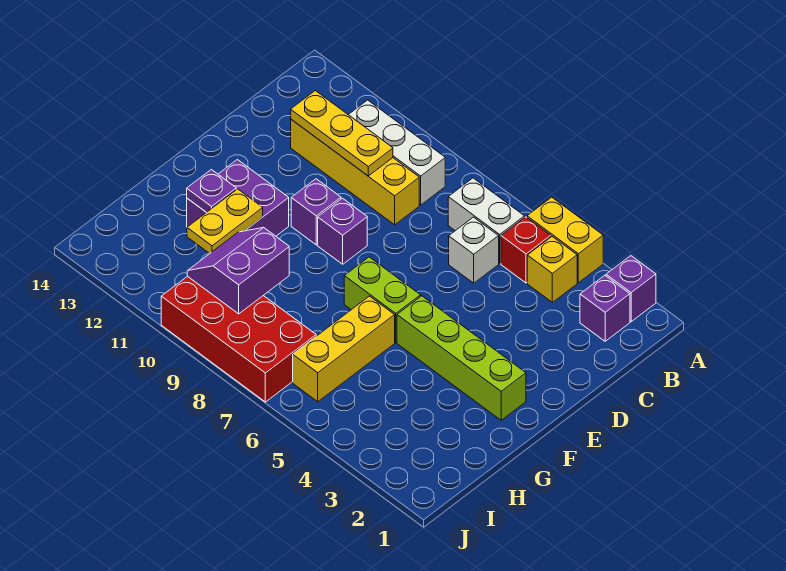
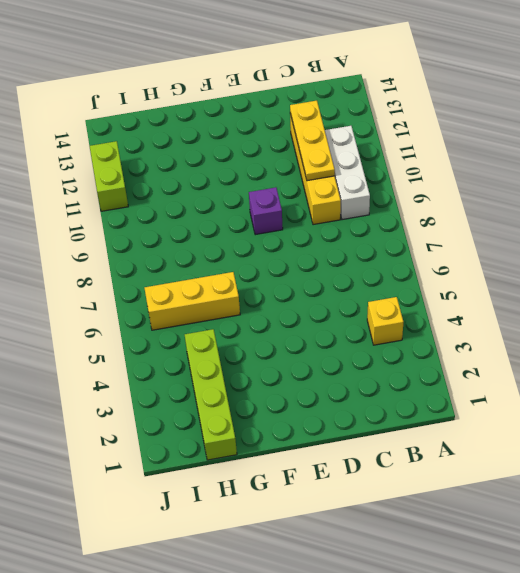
lime brick H1:H4 level 1 -> lime brick F2:F5 level 1
lime brick J11:J12 level 1 -> lime brick F6:F7 level 1
none -> purple brick A2 level 1
none -> yellow brick A4:A5 level 1
none -> purple brick B2 level 1

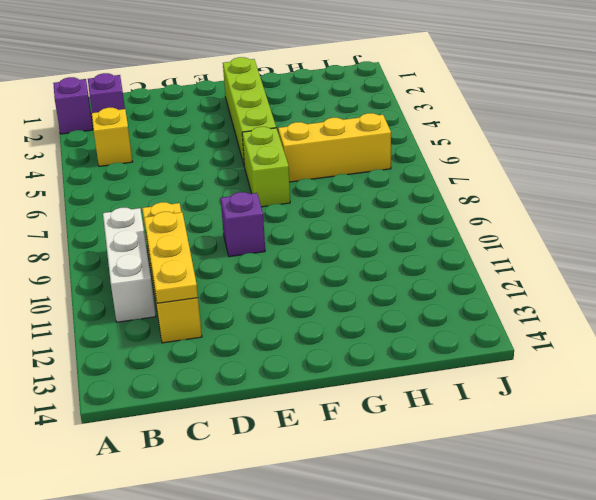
none -> yellow brick A4:A5 level 1
none -> red brick B5 level 1
none -> white brick B6:B7 level 1

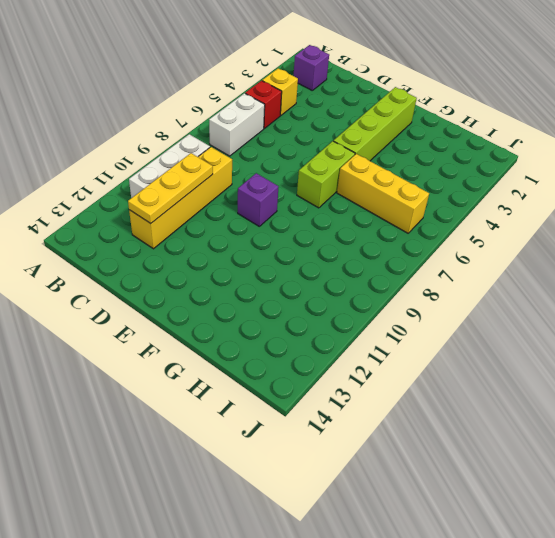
none -> purple brick A2 level 1
none -> yellow brick A4:A5 level 1
none -> white brick C6 level 1

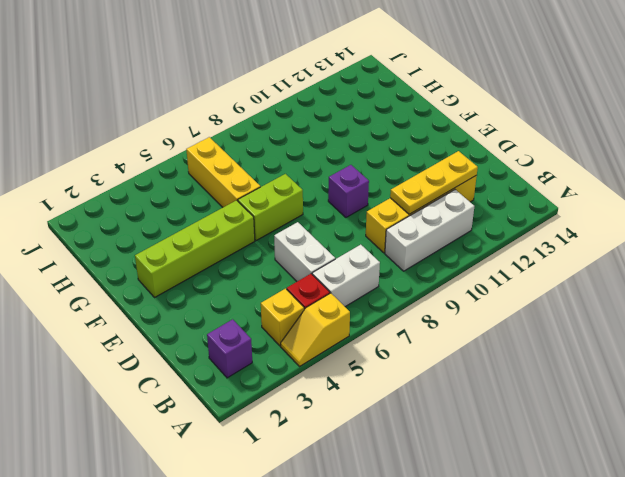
yellow slope A4:A5 level 1 top 5 -> yellow brick A4:A5 level 1
white brick C6:D6 level 1 -> white brick C6 level 1
none -> purple brick A2 level 1
none -> purple brick E10 level 1
none -> purple brick F11:G12 level 1

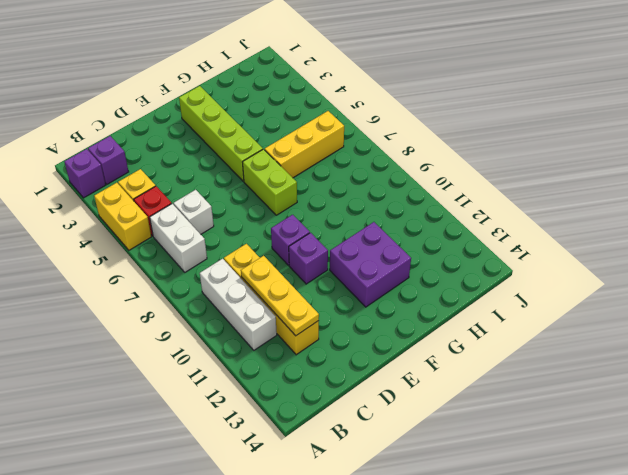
none -> red brick I7:J10 level 1
none -> yellow plate G11:H11 level 2
none -> purple plate G12 level 2

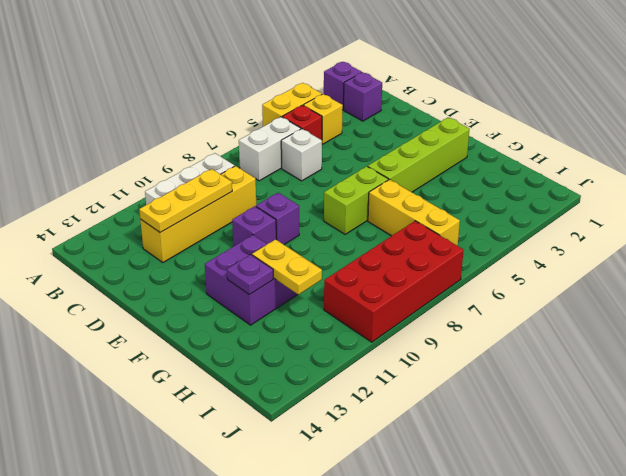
none -> purple slope H9:I10 level 2 top 9

